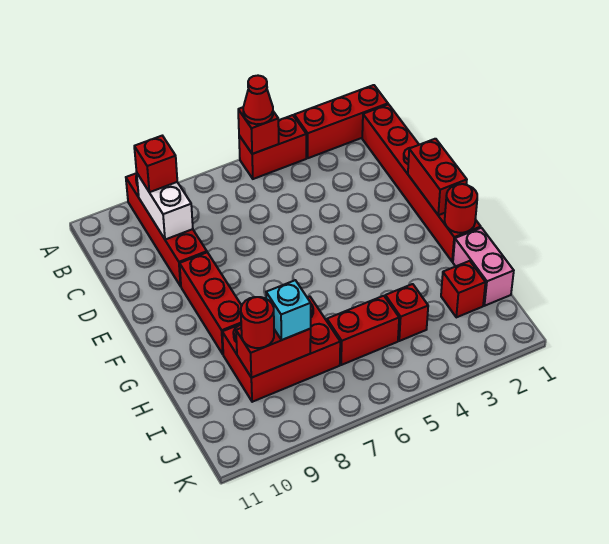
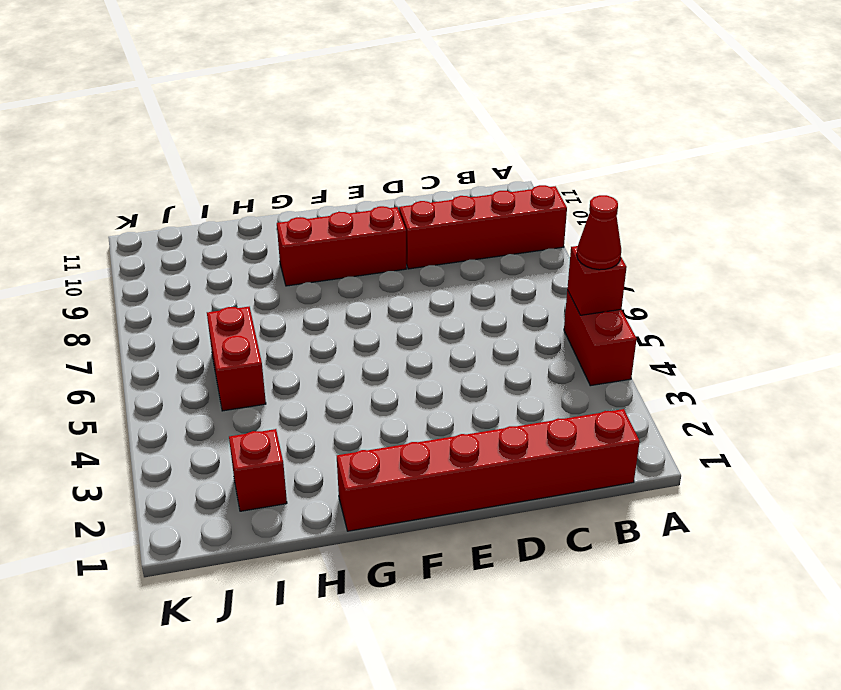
none -> red brick A1:A3 level 1
none -> pink brick H1:I1 level 1
none -> red brick H7:I9 level 1

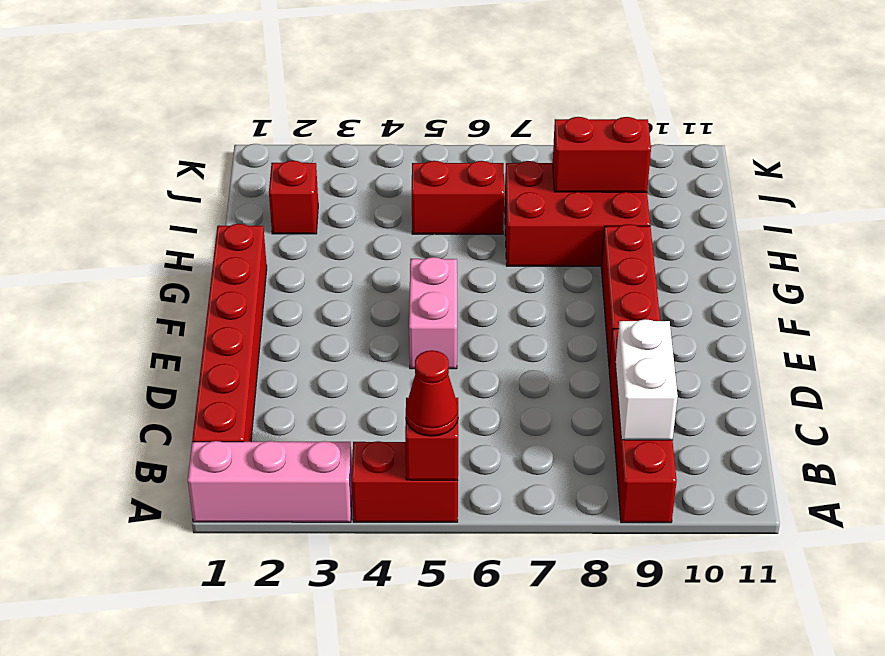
pink brick A1:A3 level 1 -> red brick A1:A3 level 1
pink brick E5:F5 level 1 -> pink brick H1:I1 level 1
none -> red brick I4 level 1
none -> red brick E1:F1 level 2
none -> red round brick G1 level 2

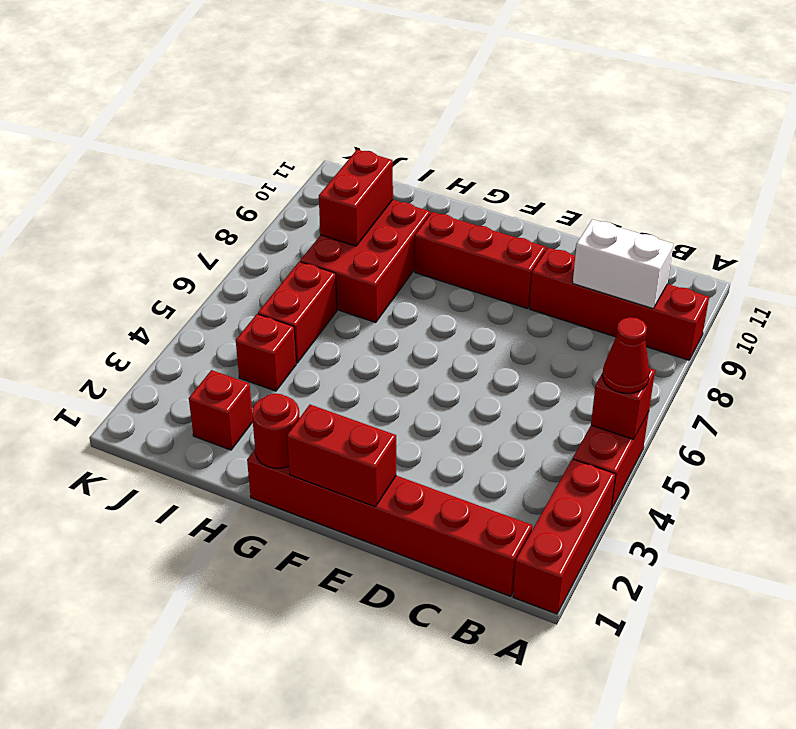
none -> pink brick H1:I1 level 1
none -> red brick B9 level 3
none -> cyan brick I8 level 3

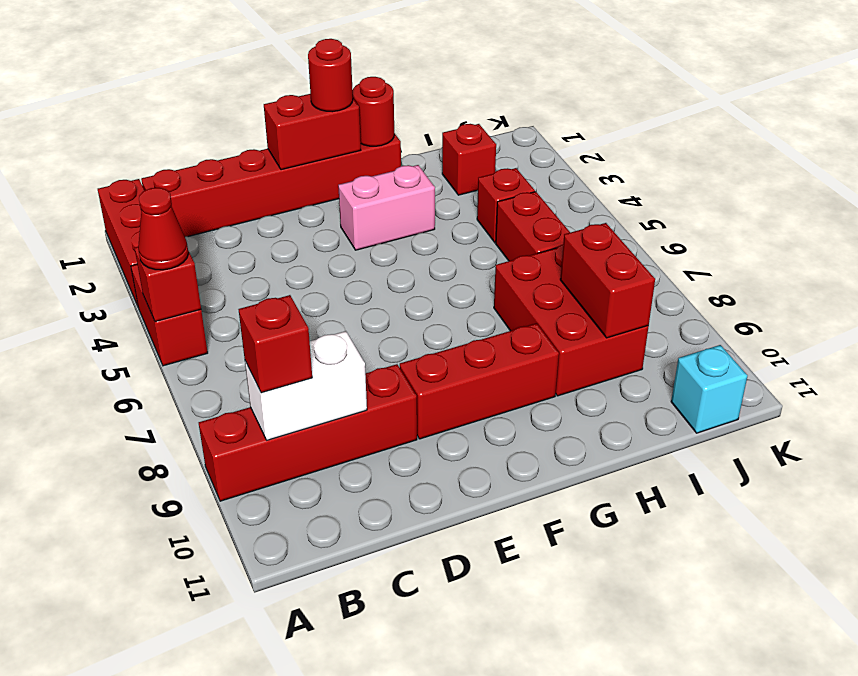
red round brick F1 level 3 -> red round brick I9 level 3
pink brick F3:G3 level 1 -> pink brick H1:I1 level 1
cyan brick J11 level 1 -> cyan brick I8 level 3

